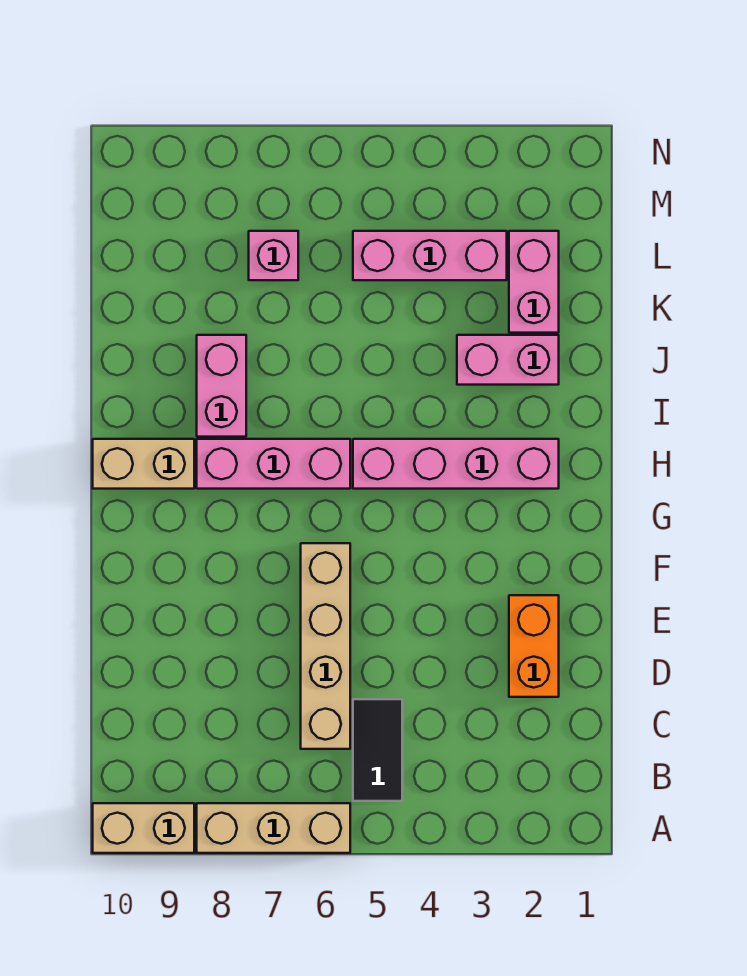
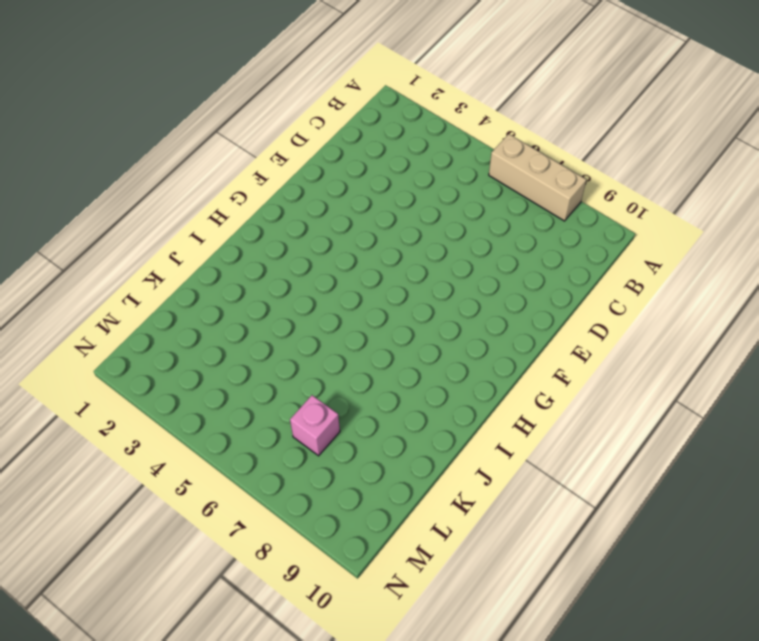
none -> tan brick A9:A10 level 1
none -> black tile B5:C5 level 1
none -> tan brick C6:F6 level 1

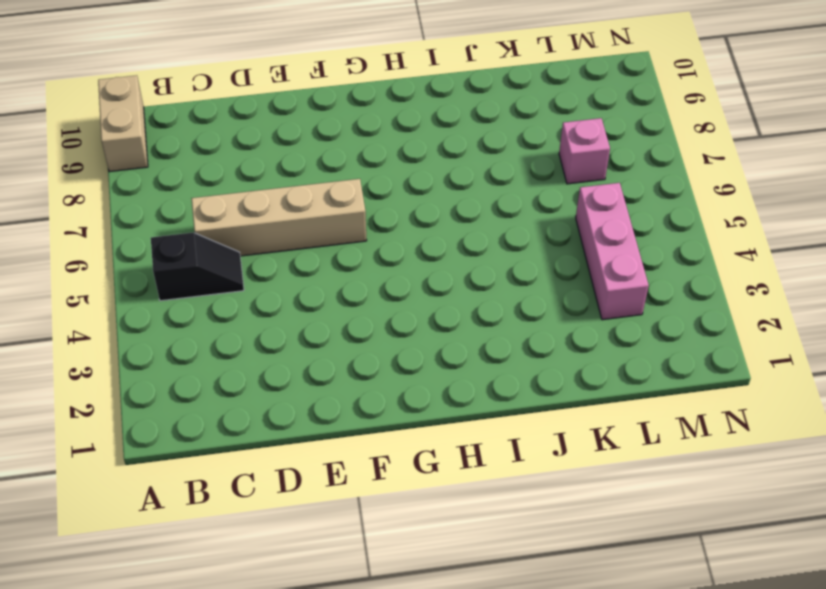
black slope B5:C5 level 1 top B -> black tile B5:C5 level 1
none -> tan brick A6:A8 level 1
none -> orange brick D2:E2 level 1
none -> pink brick H2:H5 level 1

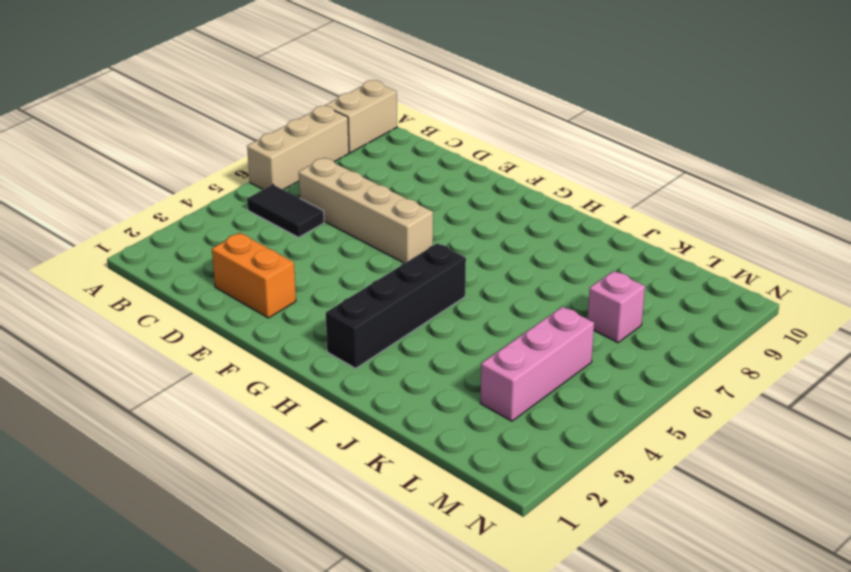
black brick H2:H5 level 1 -> pink brick H2:H5 level 1
none -> pink brick H6:H8 level 1
none -> tan brick H9:H10 level 1
none -> pink brick I8:J8 level 1

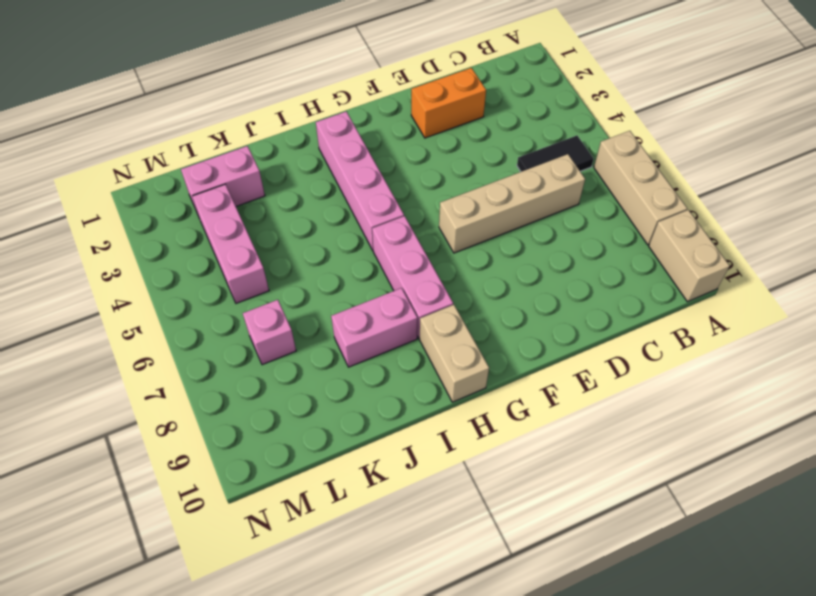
none -> pink brick J2:J3 level 1

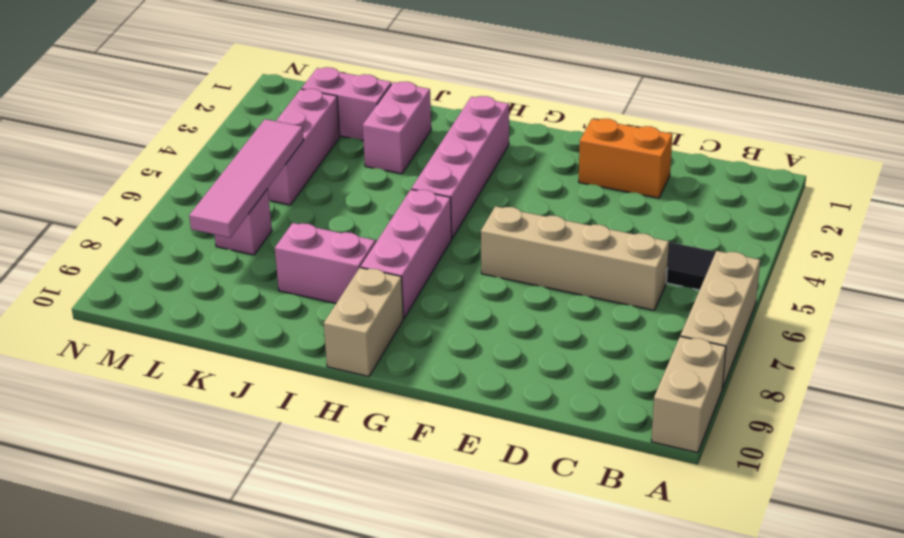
pink tile L5:L8 level 2 -> none

